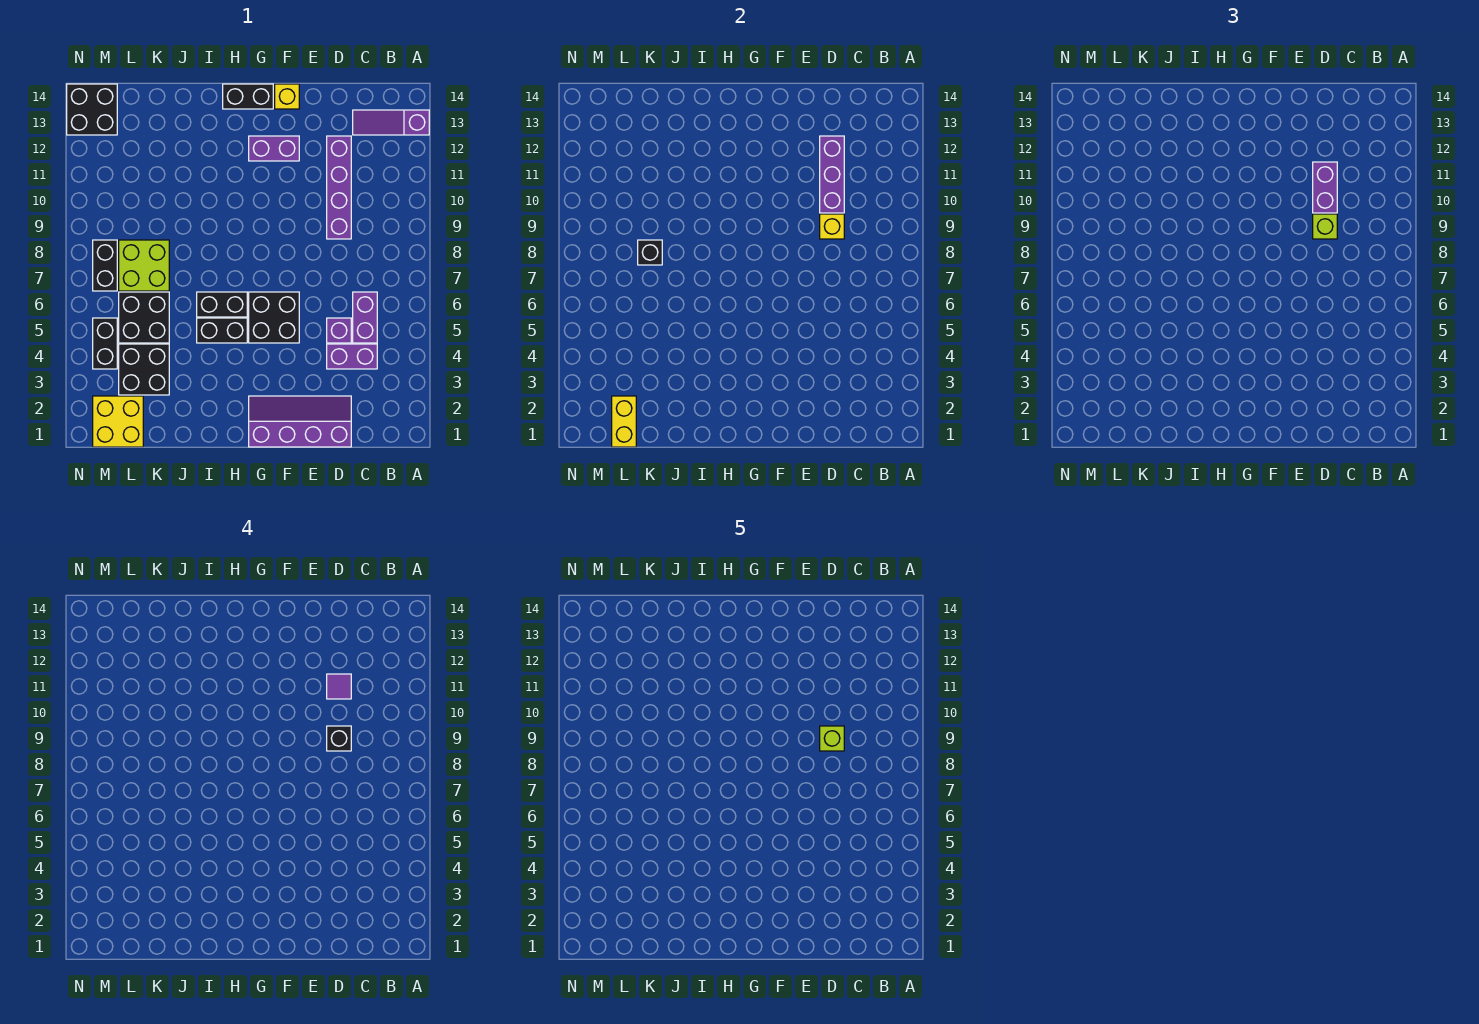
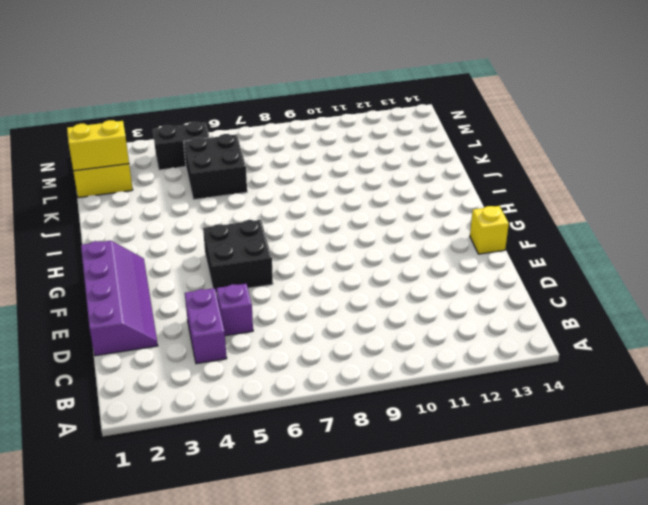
none -> purple slope A13:C13 level 1 top A
none -> purple brick C5:C6 level 1
none -> purple brick D9:D12 level 1

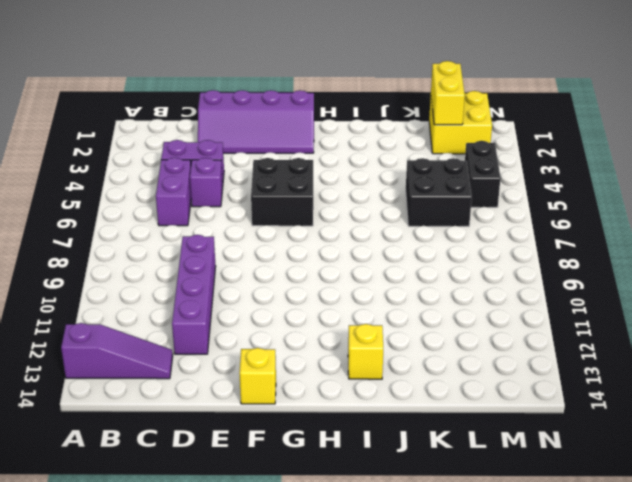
yellow brick I13 level 1 -> yellow brick D9 level 2
none -> purple brick F12:G12 level 1
none -> black brick G14:H14 level 1
none -> black brick H5:I5 level 1

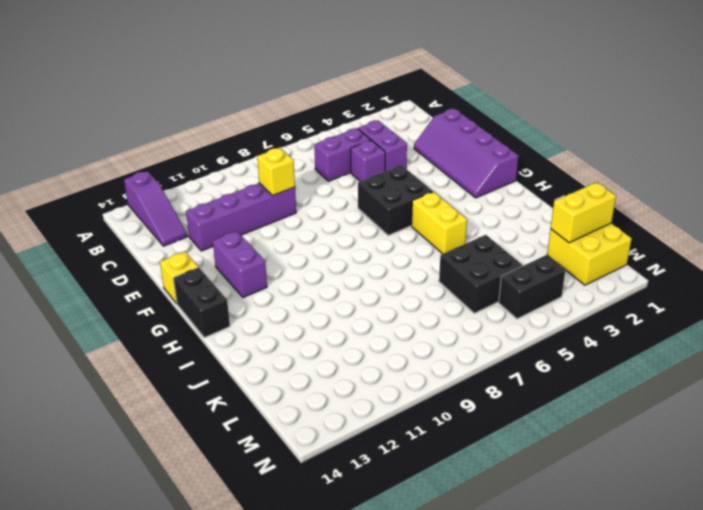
yellow brick H5:I5 level 1 -> black brick H5:I5 level 1
none -> black brick H6:I6 level 1
none -> black brick K3:L4 level 1
none -> lime brick K7:L8 level 1

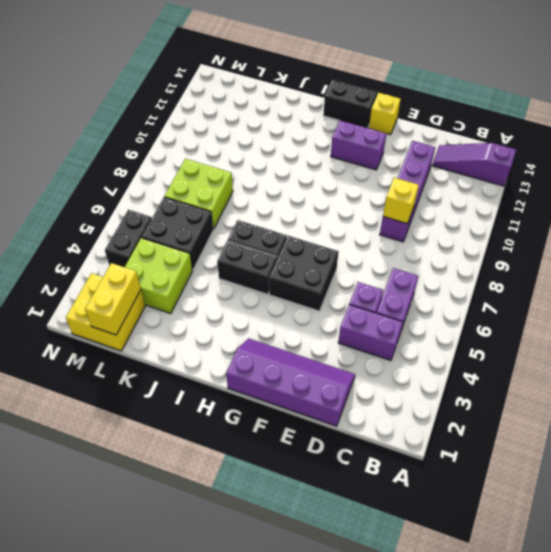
lime brick K3:L4 level 1 -> black brick K3:L4 level 1
none -> black brick M7:M8 level 1
none -> black brick M13:N14 level 1
none -> purple brick D10:D12 level 2

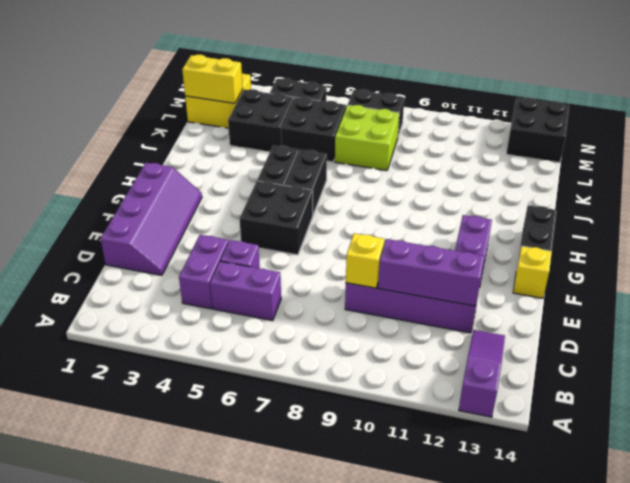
none -> black brick K8 level 2
none -> lime brick D9 level 3
none -> purple brick D10:D11 level 3

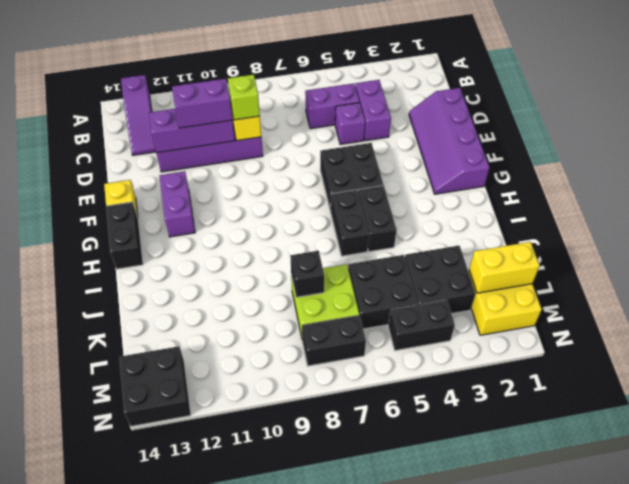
none -> black brick D9 level 4
none -> purple tile D11 level 4
none -> lime brick D9 level 5

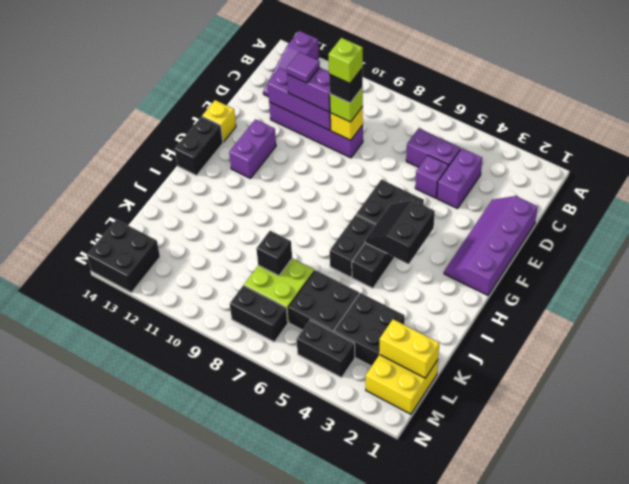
black slope G4:H5 level 2 top 4 -> none

